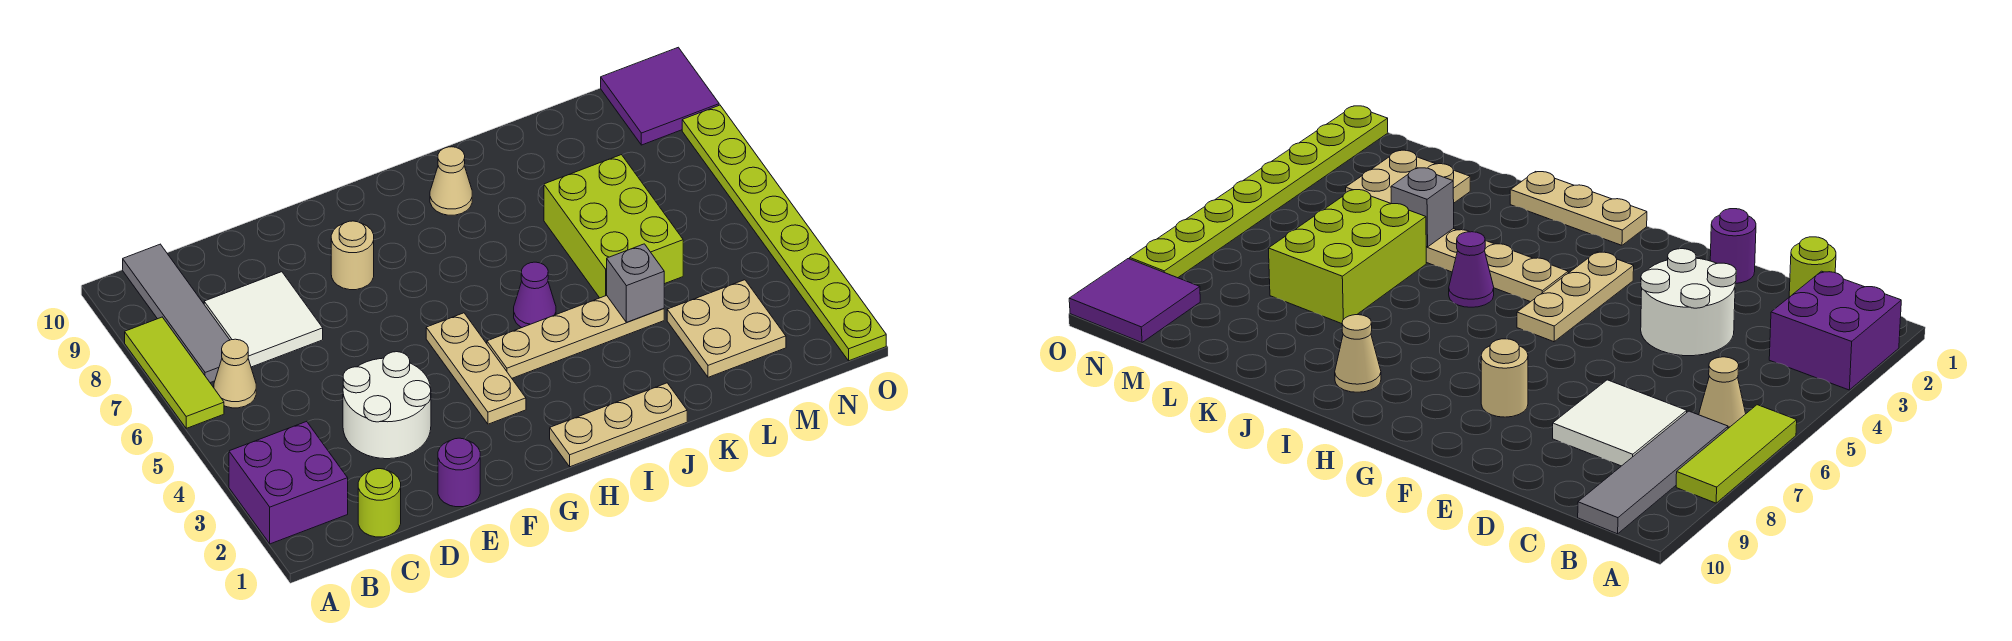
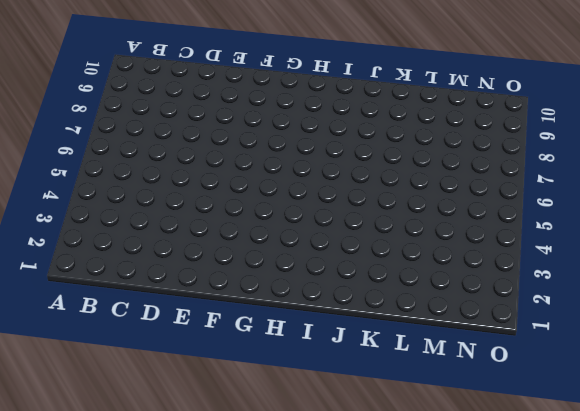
none -> purple brick A2:B3 level 1
none -> lime tile A6:A8 level 1
none -> tan cone B6 level 1

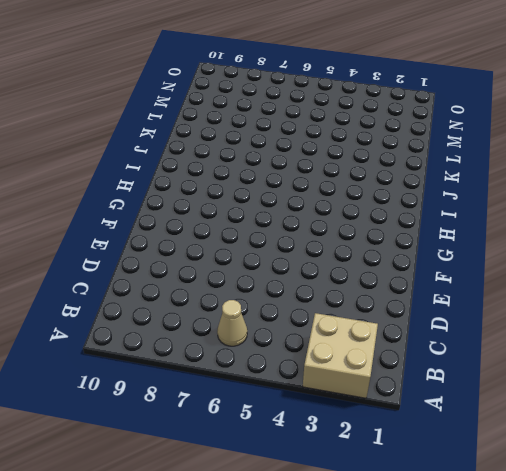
tan brick A2:B3 level 1 -> purple brick A2:B3 level 1
none -> lime tile A6:A8 level 1
none -> grey tile B7:B10 level 1
none -> lime round brick C1 level 1

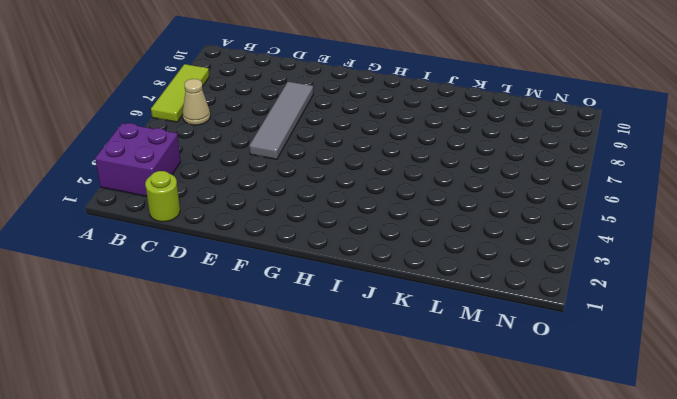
grey tile E5:E8 level 1 -> grey tile B7:B10 level 1
none -> white tile C7:D8 level 1
none -> white round brick D3:E4 level 1
none -> purple round brick E1 level 1

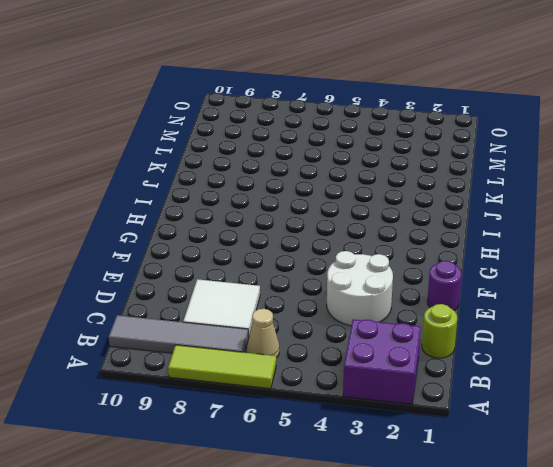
none -> tan round brick F8 level 1
none -> tan plate G3:G5 level 1
none -> tan plate H1:J1 level 1

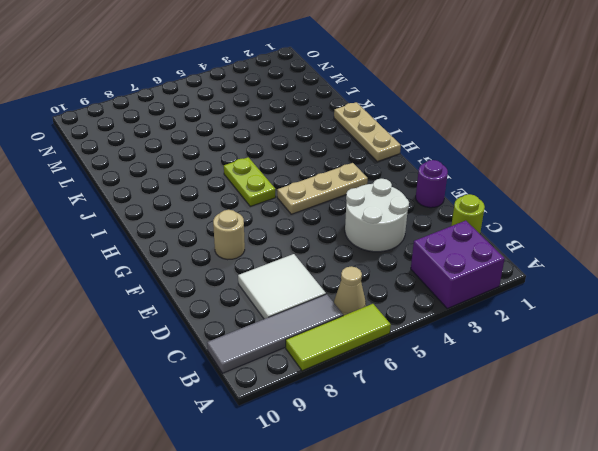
lime plate H6:I6 level 1 -> none
none -> tan plate H4:K4 level 1
none -> purple cone I5 level 1
none -> tan cone I9 level 1

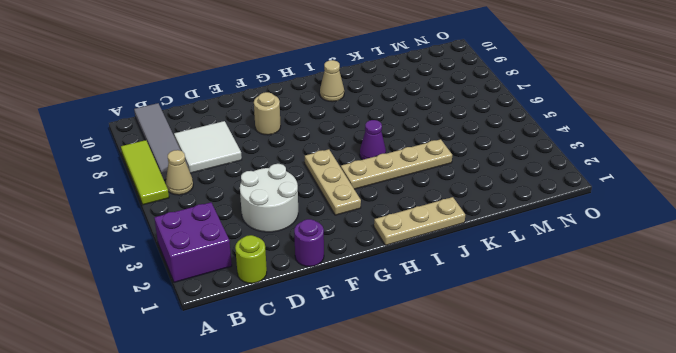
none -> lime brick K5:L7 level 1
none -> tan plate L2:M3 level 1
none -> purple tile N9:O10 level 1

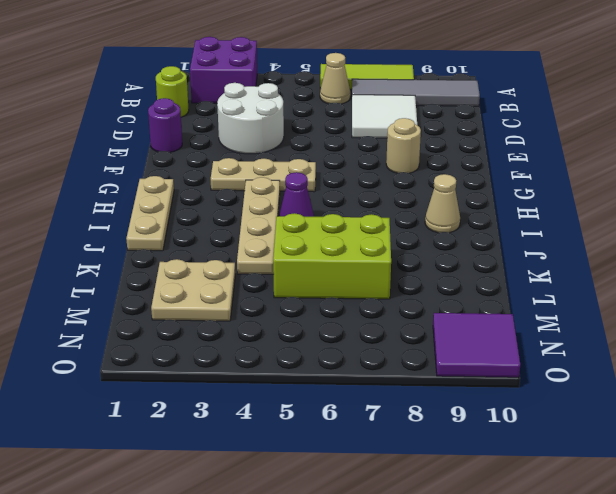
none -> lime plate O1:O8 level 1
none -> grey brick K4 level 2

